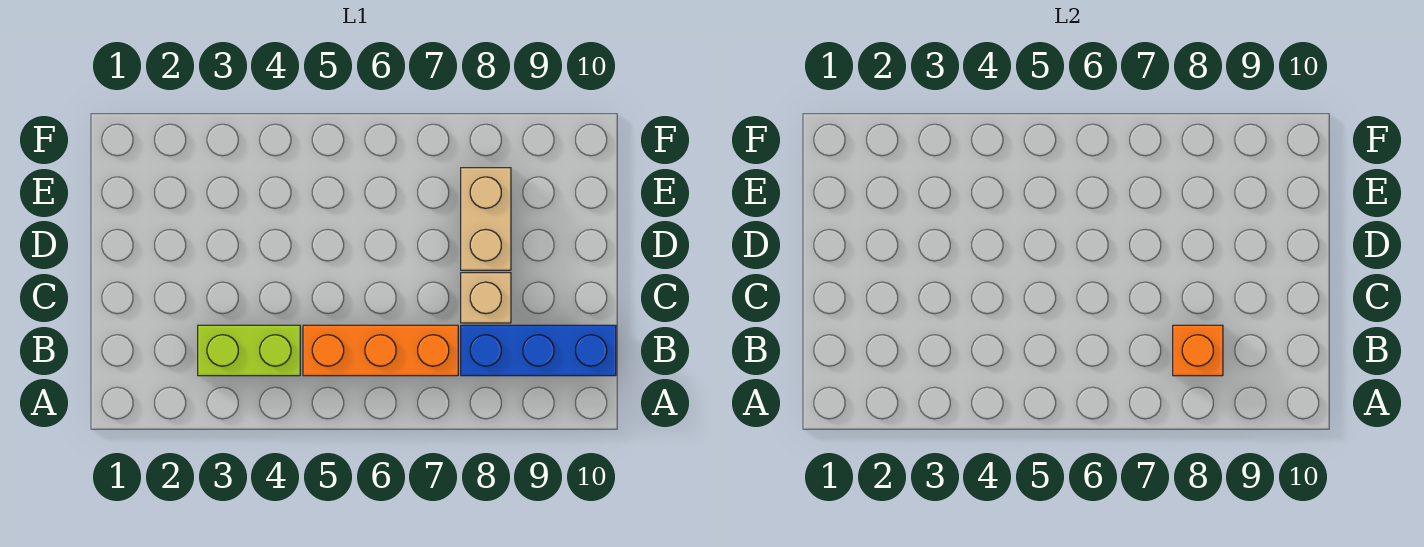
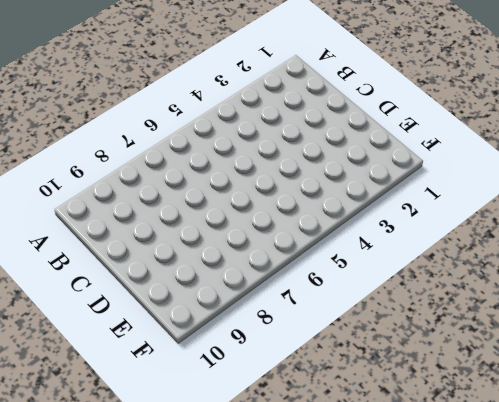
none -> lime brick B3:B4 level 1
none -> orange brick B5:B7 level 1

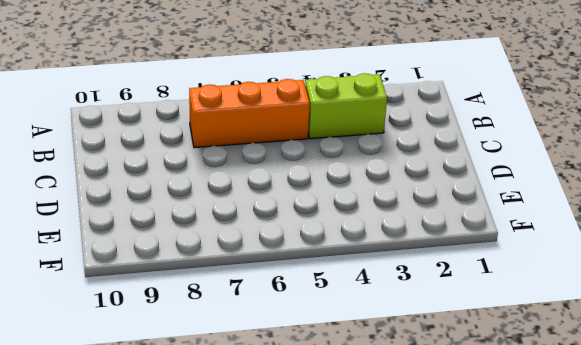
none -> blue brick B8:B10 level 1
none -> tan brick C8 level 1

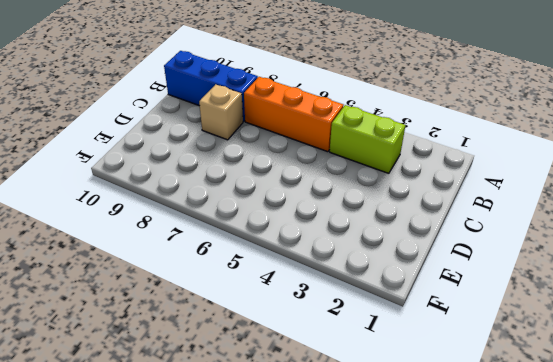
none -> tan brick D8:E8 level 1
none -> orange brick B8 level 2

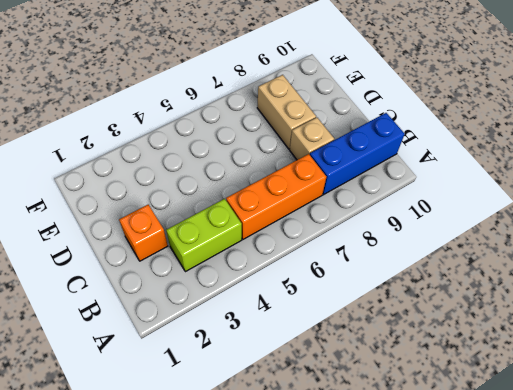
orange brick C2 level 1 -> orange brick B8 level 2

